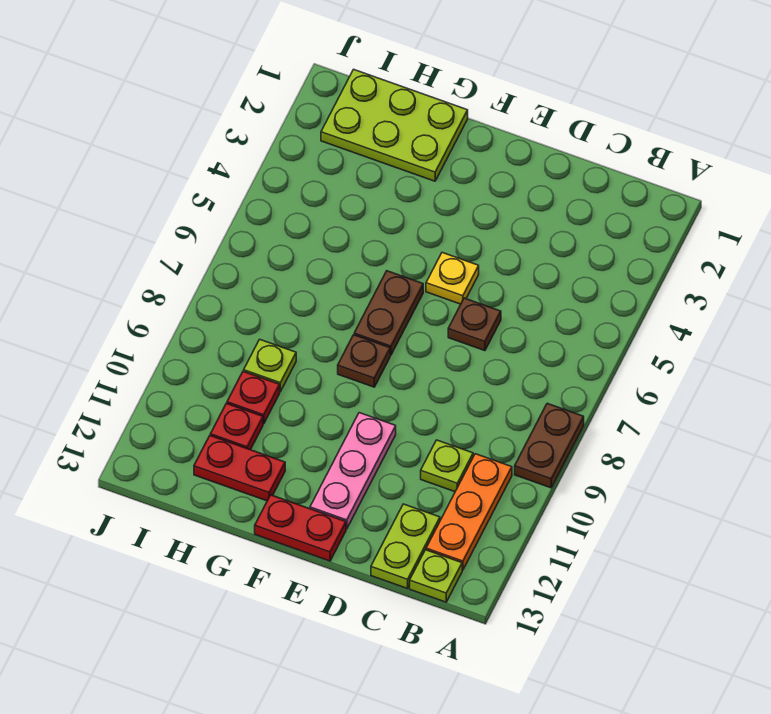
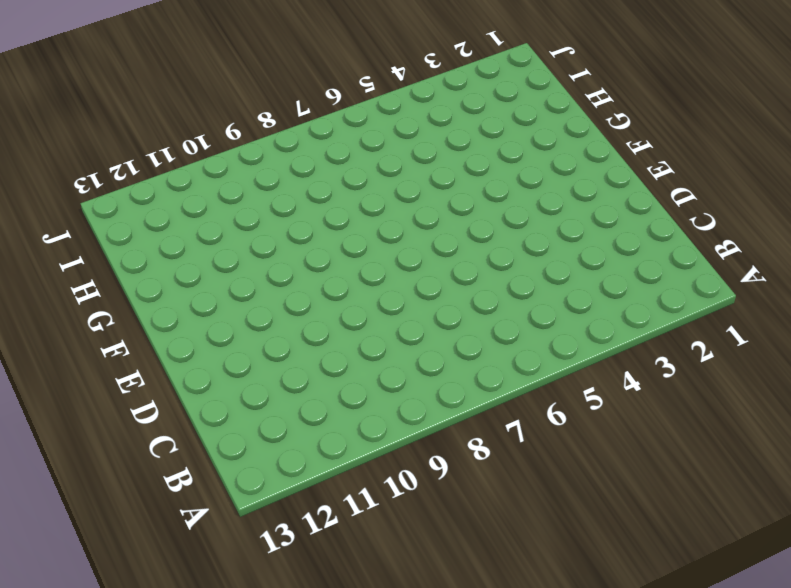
none -> brown plate A8:A9 level 1
none -> orange plate B10:B12 level 1
none -> lime plate B13 level 1

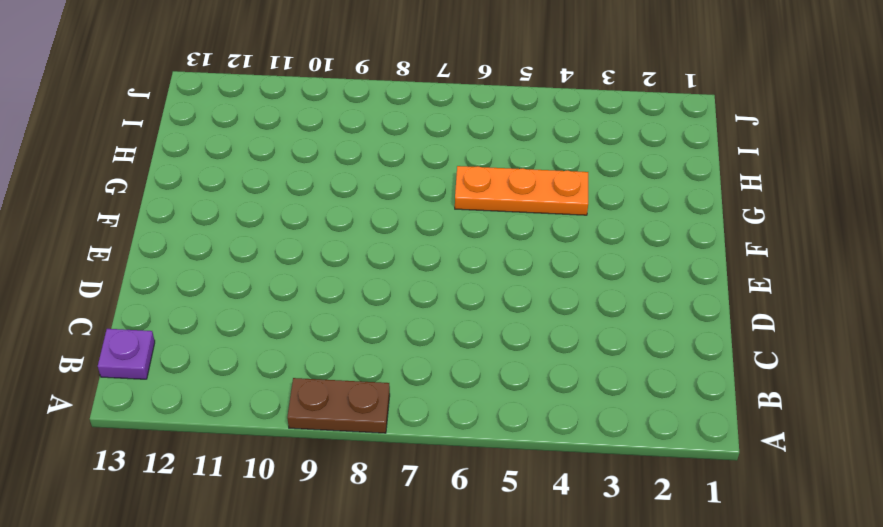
purple plate B13 level 1 -> lime plate B13 level 1
orange plate G4:G6 level 1 -> orange plate B10:B12 level 1
none -> lime plate C10 level 1
none -> lime plate C12:C13 level 1
none -> brown plate D6 level 1

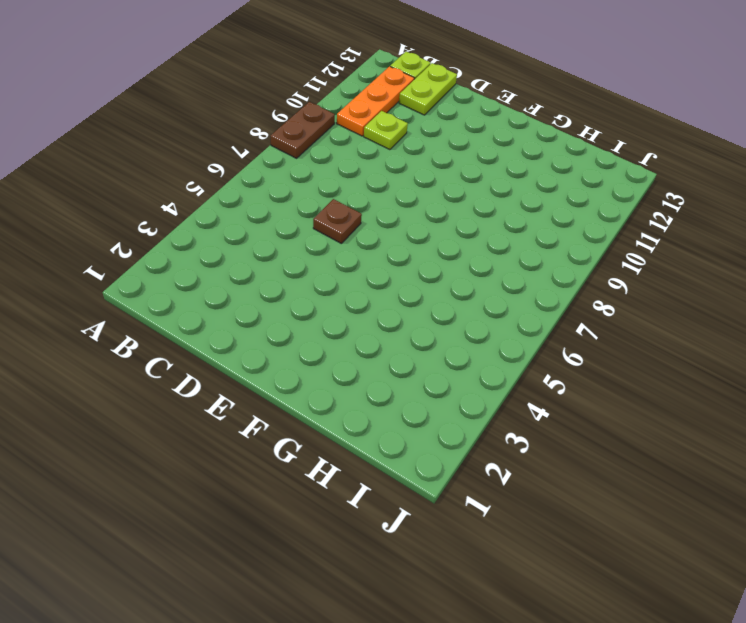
none -> yellow plate E5 level 1
none -> pink plate E10:E12 level 1
none -> red plate E13:F13 level 1

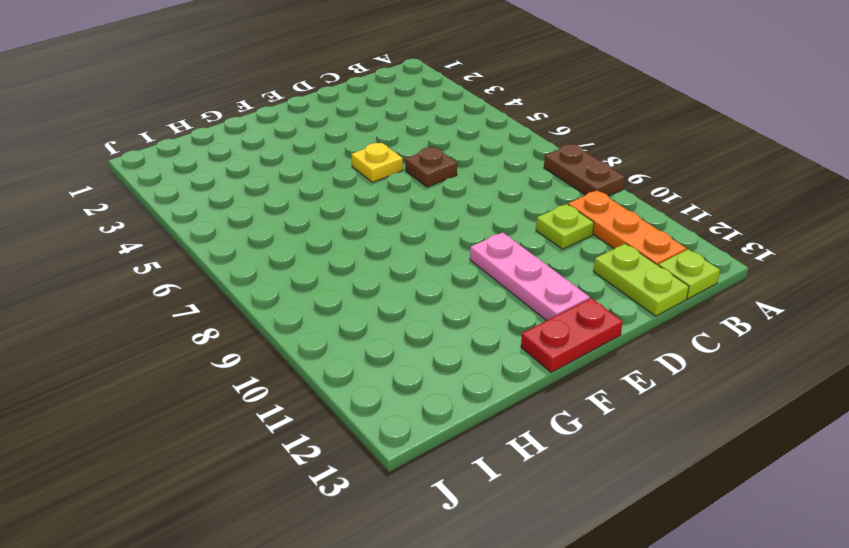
none -> brown plate F6:F7 level 1
none -> brown plate F8 level 1
none -> lime plate G1:I2 level 1

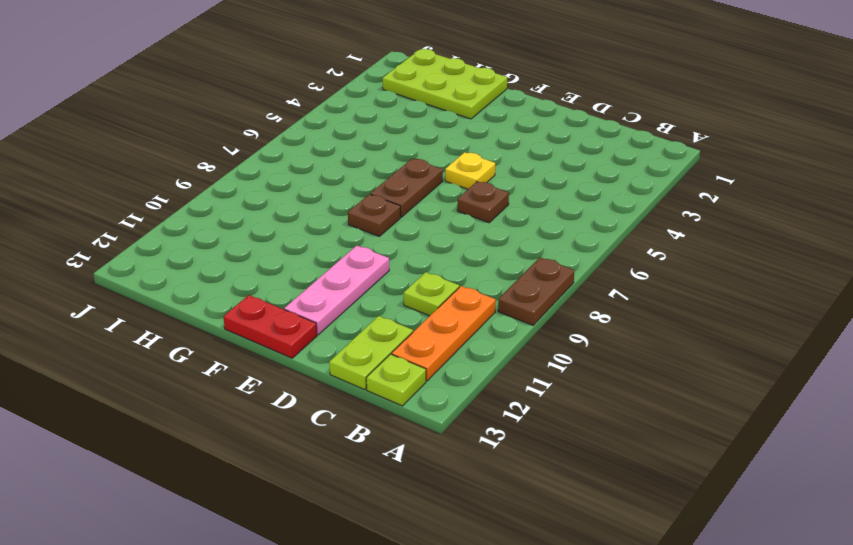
none -> red plate G12:H12 level 1
none -> lime plate H9 level 1
none -> red plate H10 level 1

